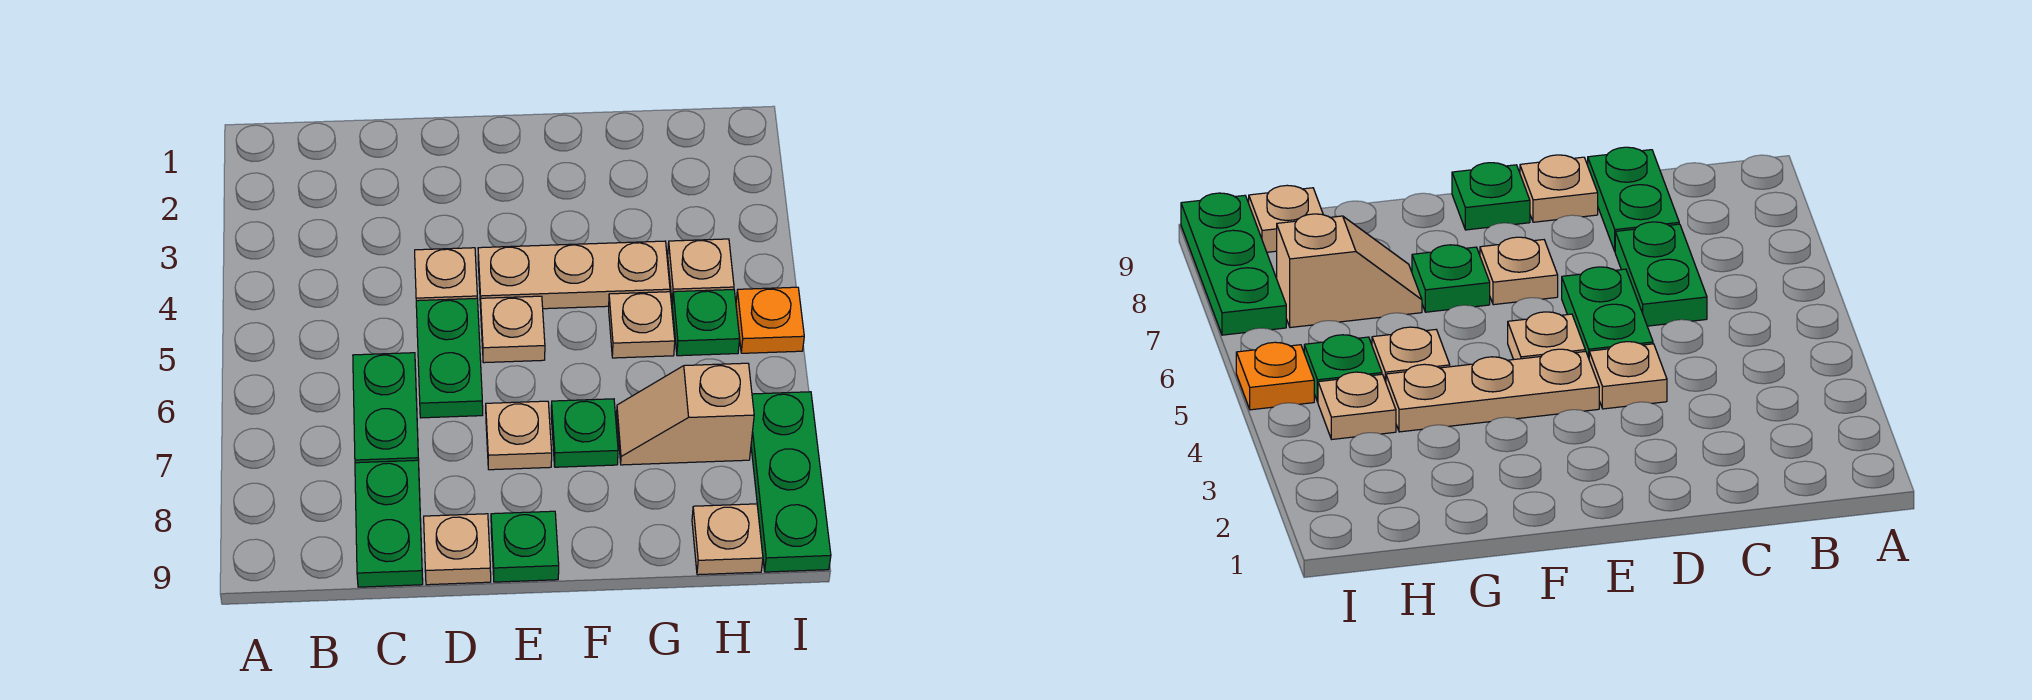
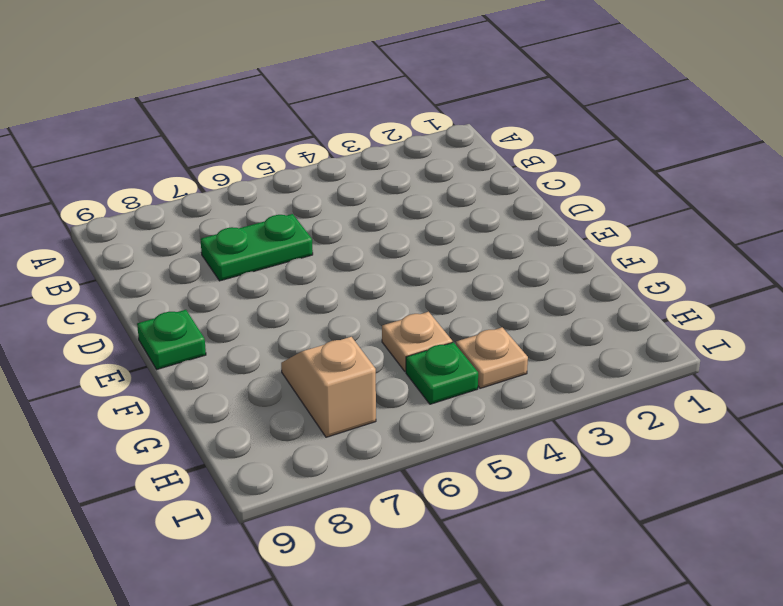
none -> green plate C8:C9 level 1
none -> tan plate D4 level 1
none -> green plate D5:D6 level 1

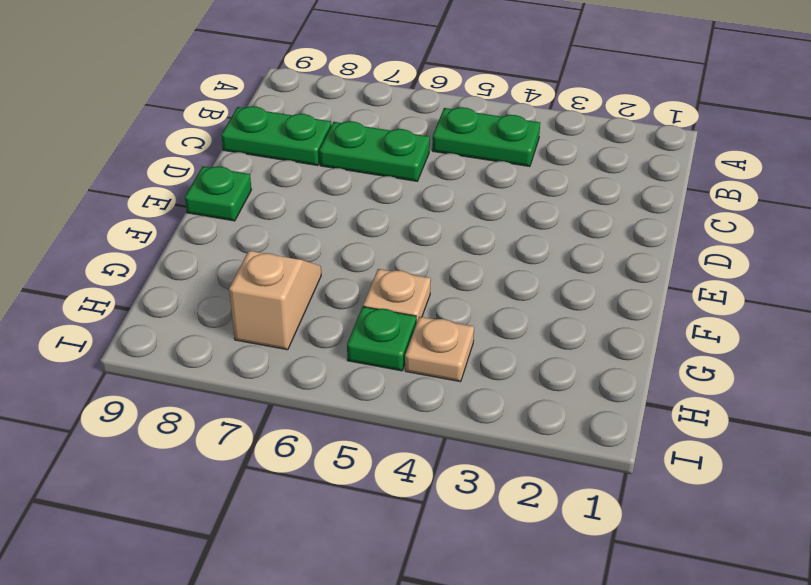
green plate B4:B5 level 1 -> green plate D5:D6 level 1
none -> tan plate D4 level 1
none -> tan plate D9 level 1
none -> tan plate E4:G4 level 1

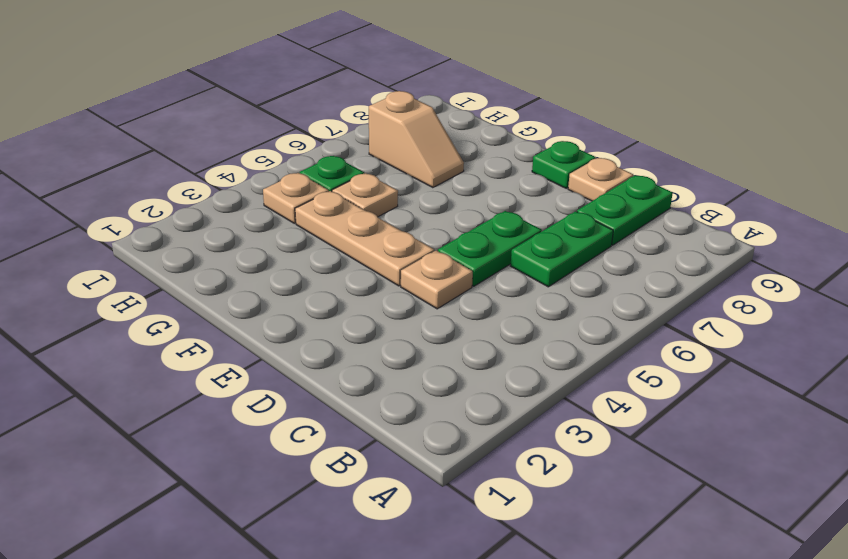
none -> tan plate E5 level 1
none -> tan plate E7 level 1
none -> green plate F7 level 1

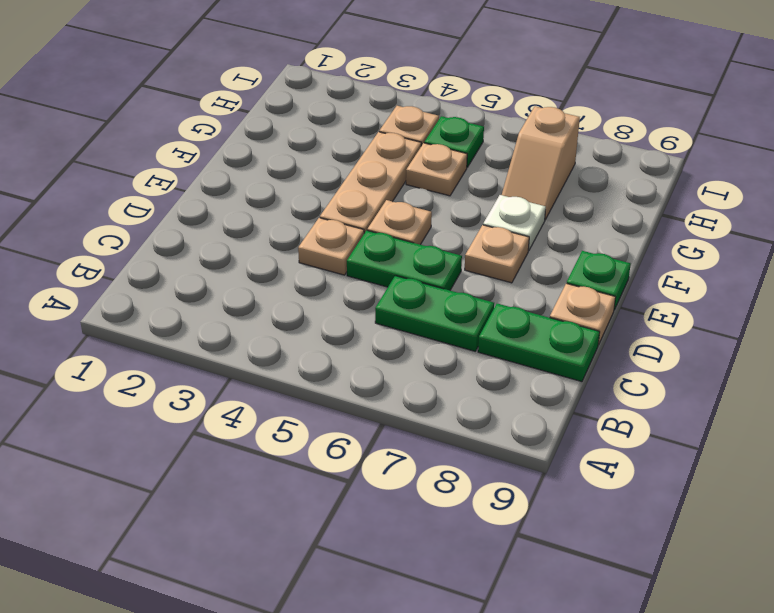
white plate F7 level 1 -> green plate F7 level 1
none -> tan plate H9 level 1
none -> orange plate I5 level 1
none -> green plate I7:I9 level 1

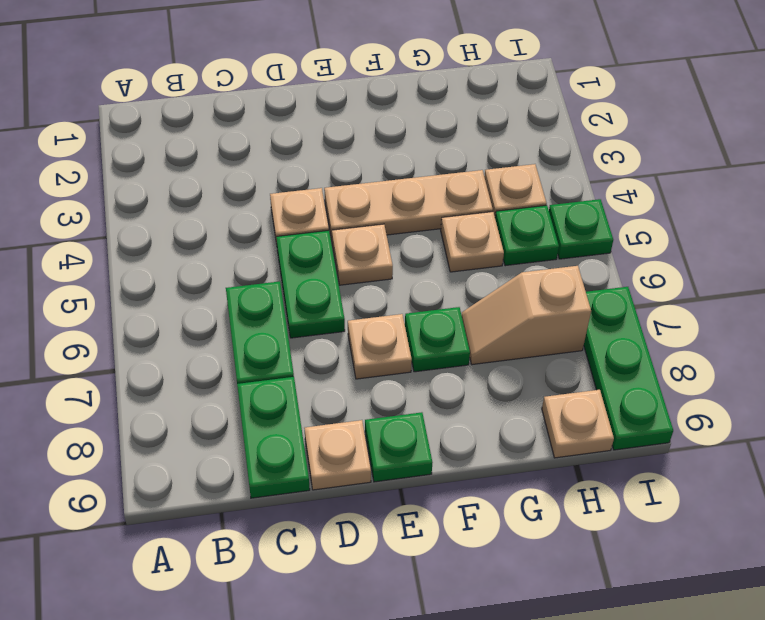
green plate I5 level 1 -> orange plate I5 level 1

